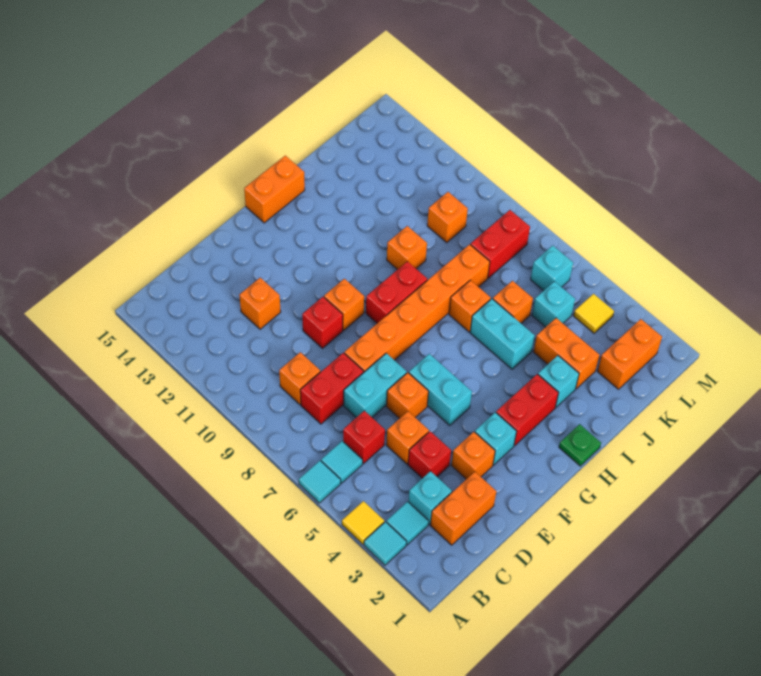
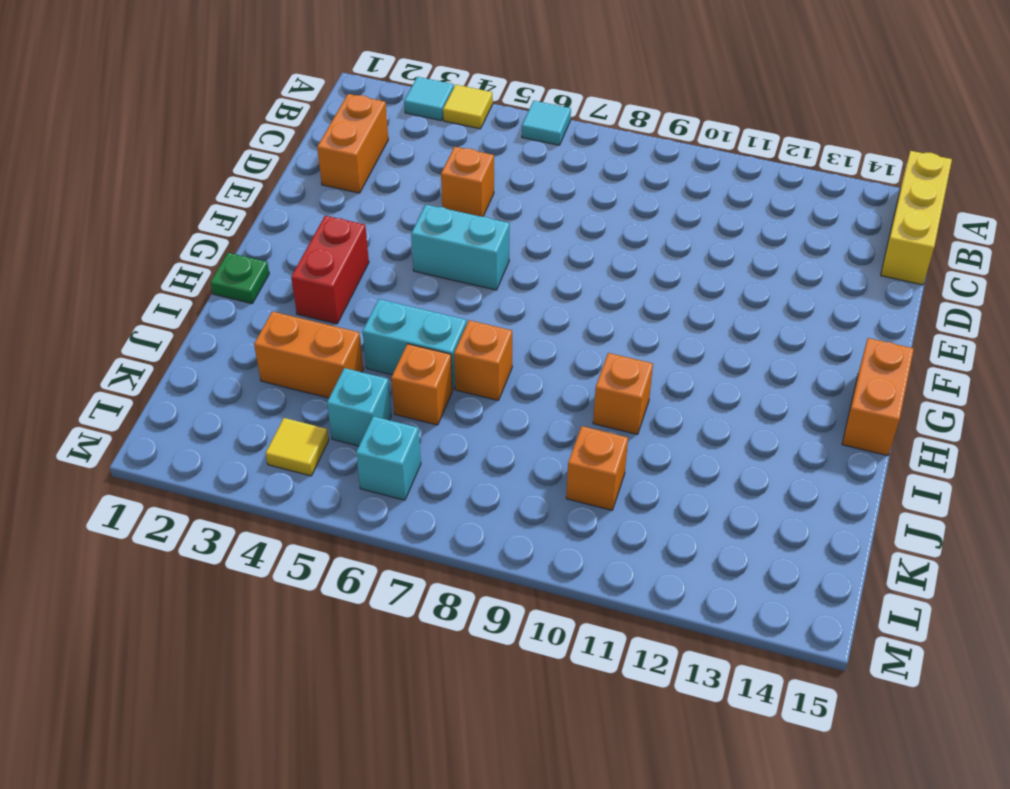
yellow brick A15:C15 level 1 -> none
none -> cyan tile B3 level 1
none -> cyan tile B6 level 1
none -> cyan brick C3 level 1
none -> red brick C6 level 1

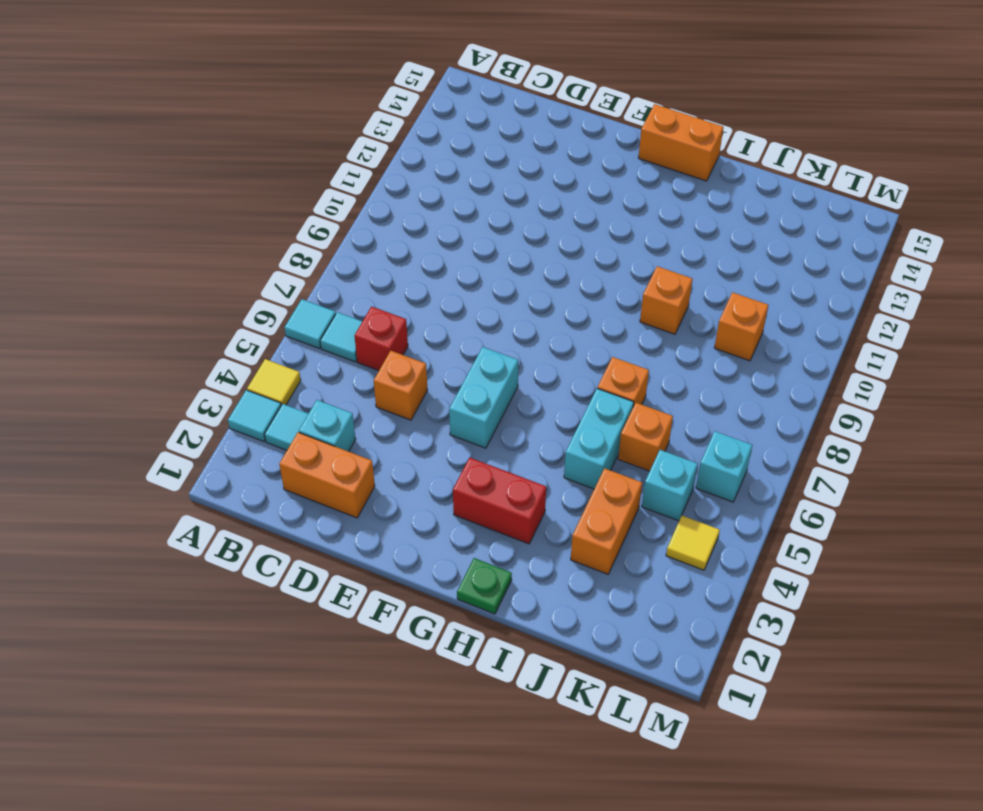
none -> red brick C8:D8 level 1
none -> orange brick C9 level 1
none -> red brick D4 level 1
none -> cyan brick D7:E7 level 1

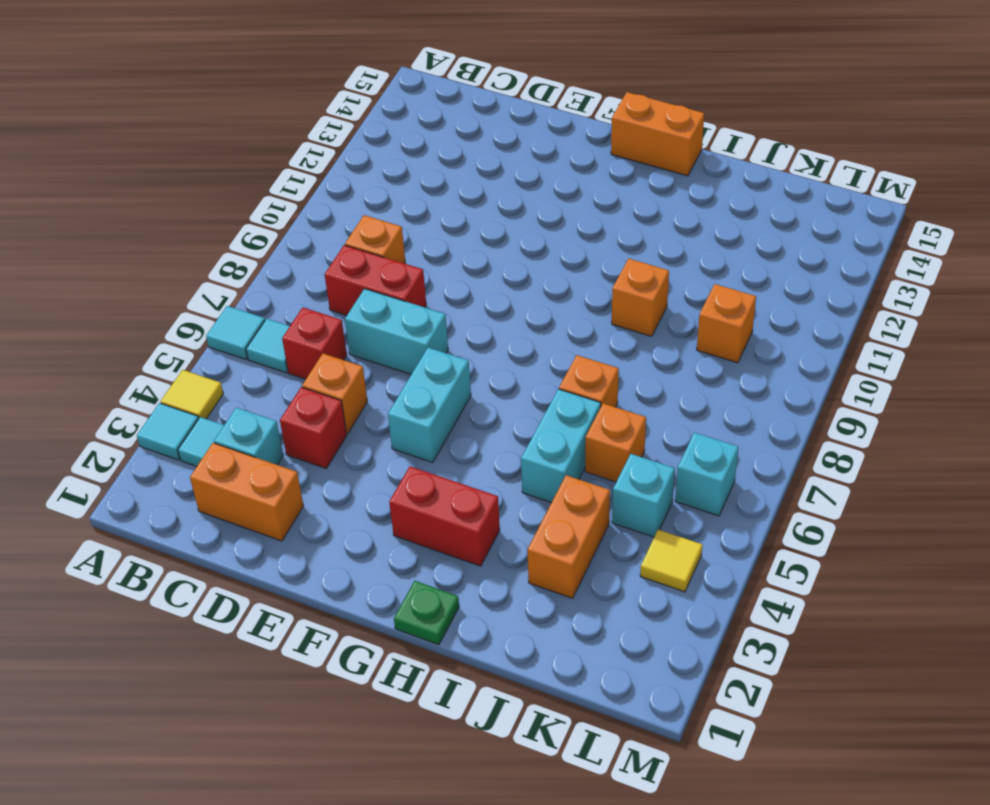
none -> orange brick D12 level 1
none -> orange brick E3 level 1
none -> orange brick E6 level 1
none -> orange brick E8:J8 level 1

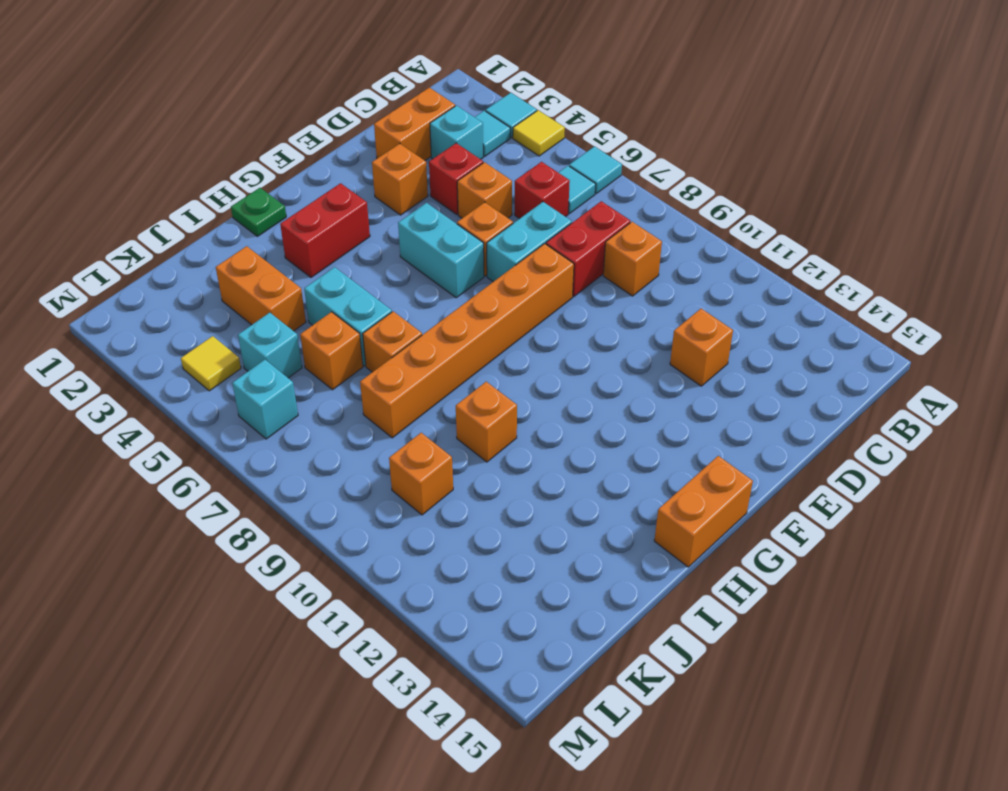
none -> red brick E10 level 1
none -> cyan brick F3 level 1
none -> orange brick F10 level 1
none -> red brick G9:H9 level 1

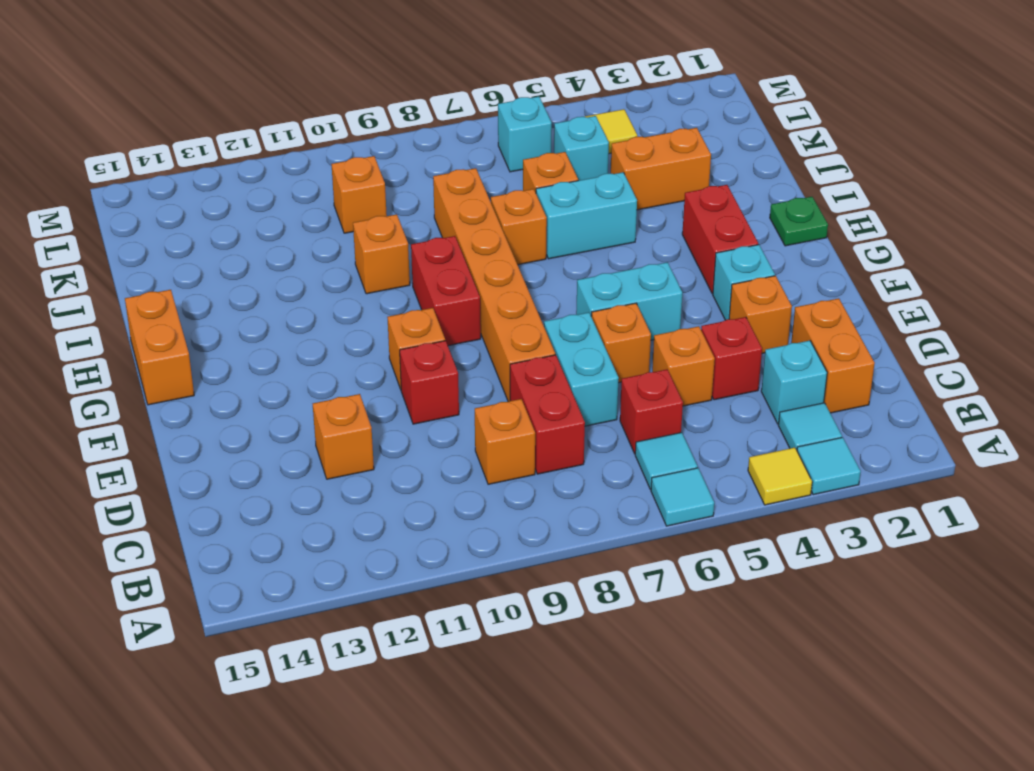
none -> cyan brick I3 level 1
none -> orange brick K2:L2 level 1
none -> red brick K8:L8 level 1

